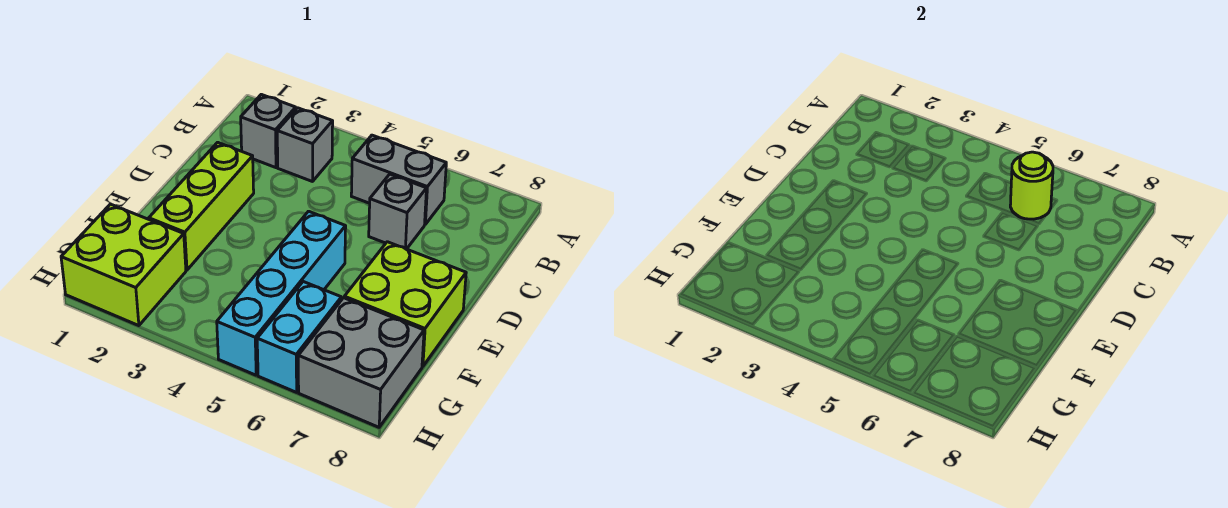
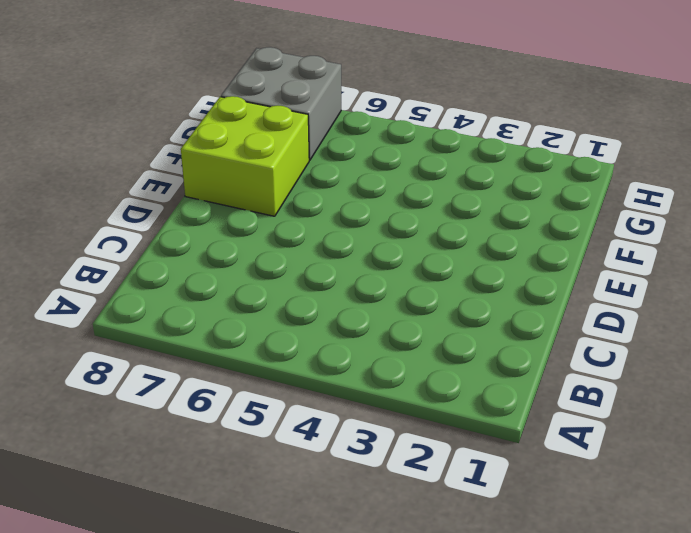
none -> grey brick B2 level 1
none -> grey brick B3 level 1

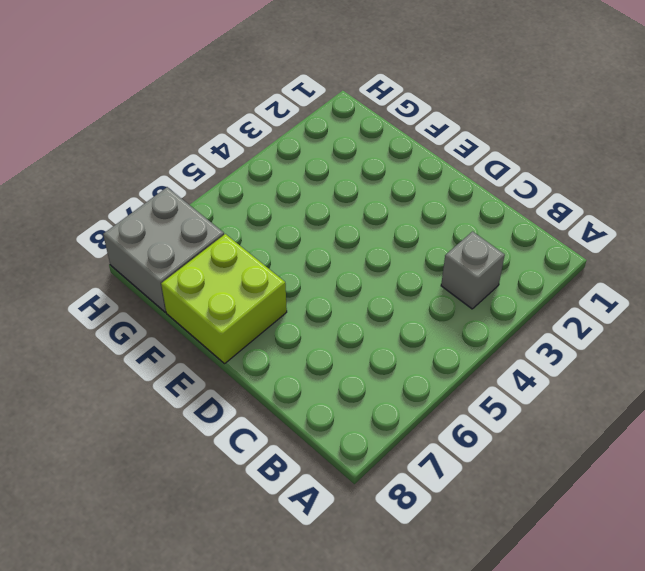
none -> grey brick B2 level 1
none -> grey brick B5:B6 level 1

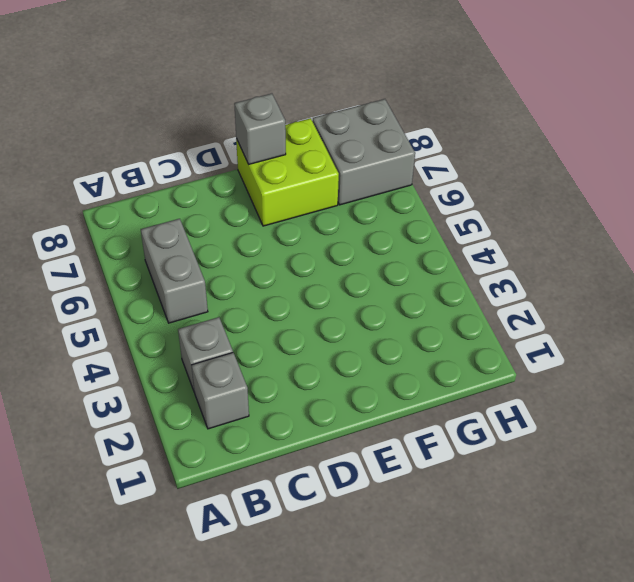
grey brick E8 level 2 -> grey brick C6 level 1
none -> lime brick D2:F2 level 1
none -> cyan brick E5:H5 level 1

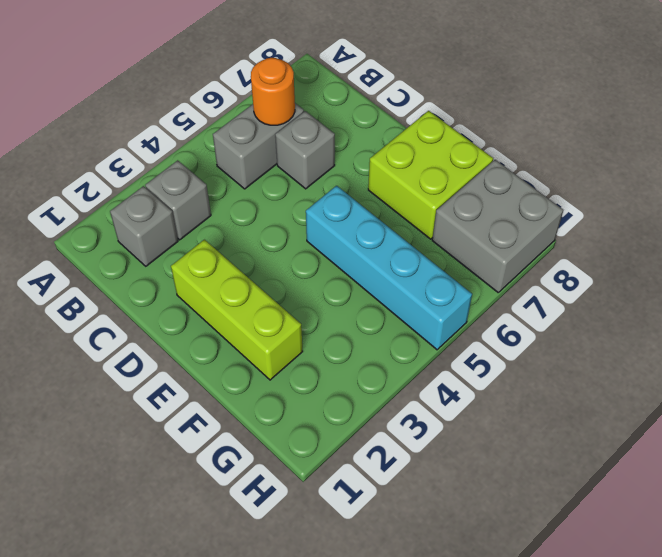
orange round brick B6 level 2 -> lime round brick B6 level 2
none -> lime brick G1:H2 level 1
none -> cyan brick G6:H6 level 1

